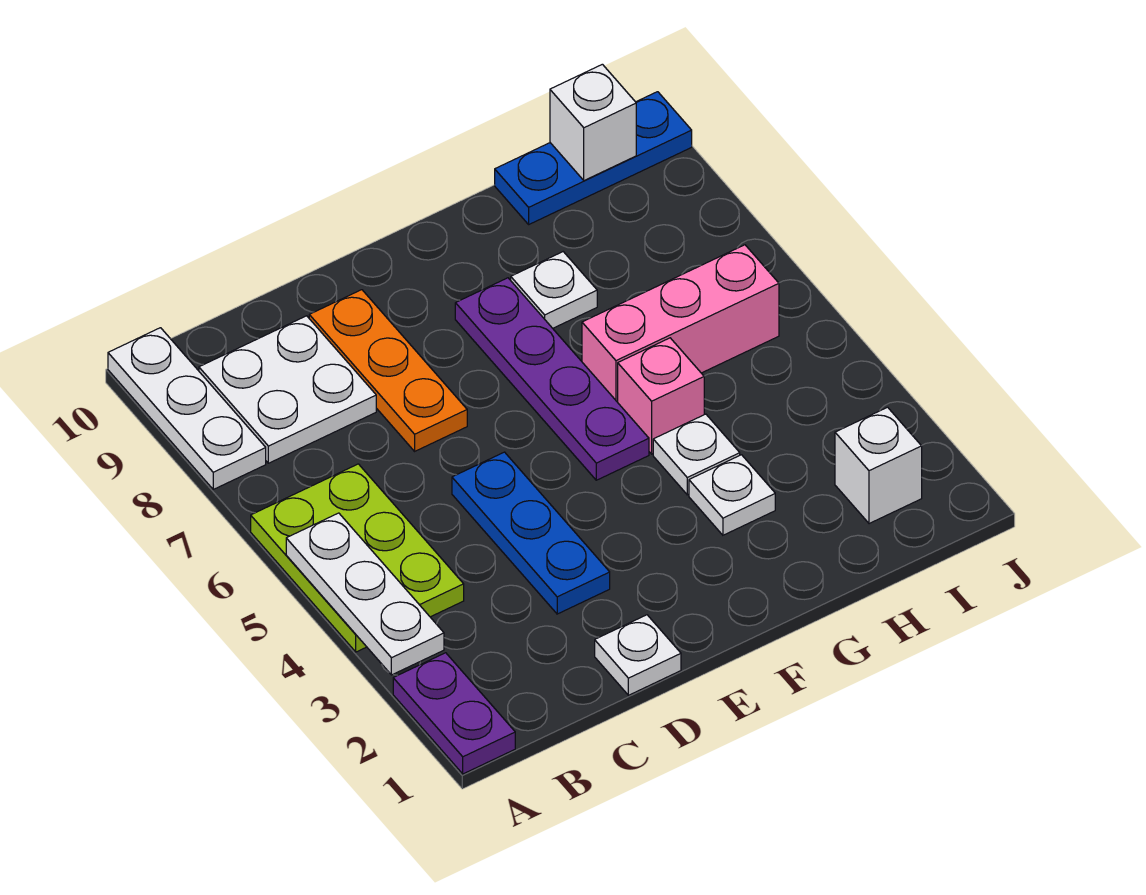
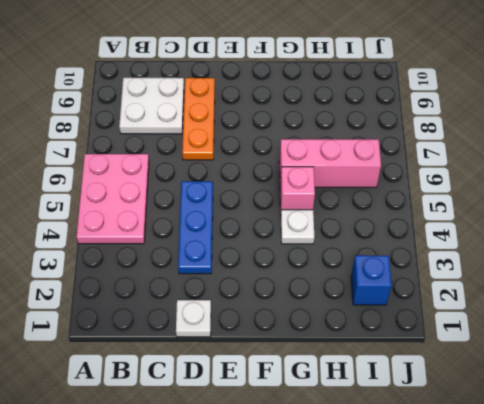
pink plate A4:B6 level 1 -> lime plate A4:B6 level 1
blue brick I2 level 1 -> white brick I2 level 1
none -> purple plate A1:A2 level 1
none -> white plate A8:A10 level 1
none -> purple plate F5:F8 level 1

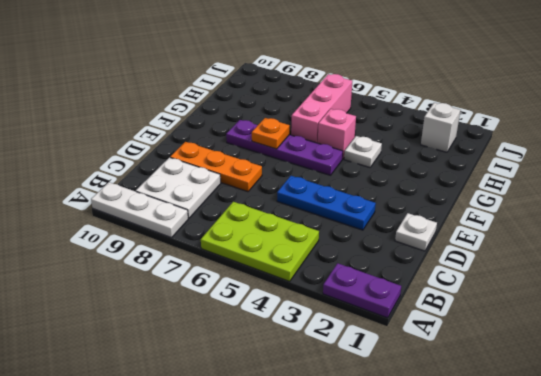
orange plate F7 level 2 -> none
none -> white plate G3 level 1
none -> white plate G8 level 1
none -> blue plate H10:J10 level 1

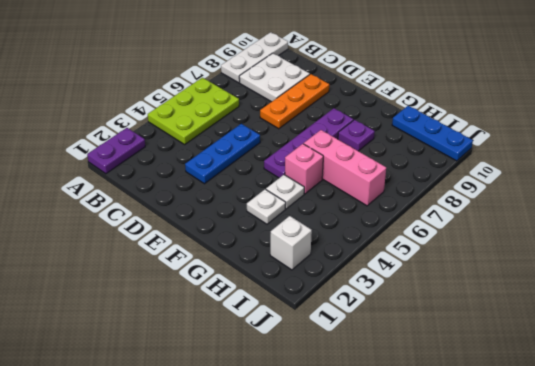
purple plate G8 level 1 -> white plate G8 level 1
none -> white plate D1 level 1
none -> white plate A3:A5 level 2
none -> white brick I10 level 2

